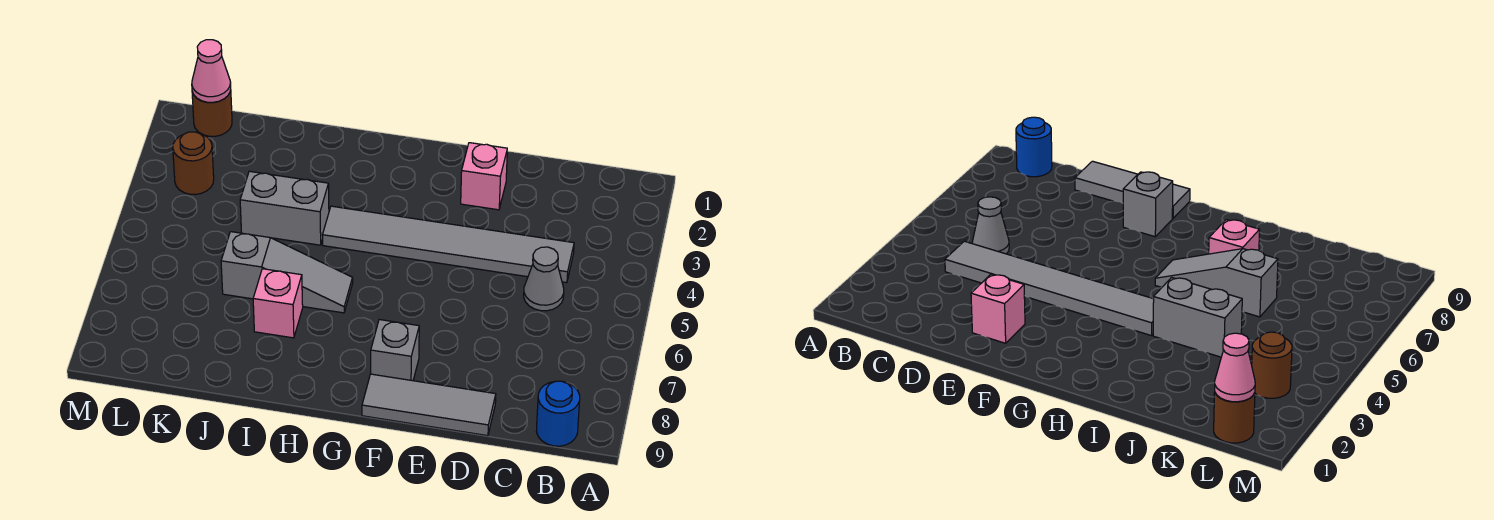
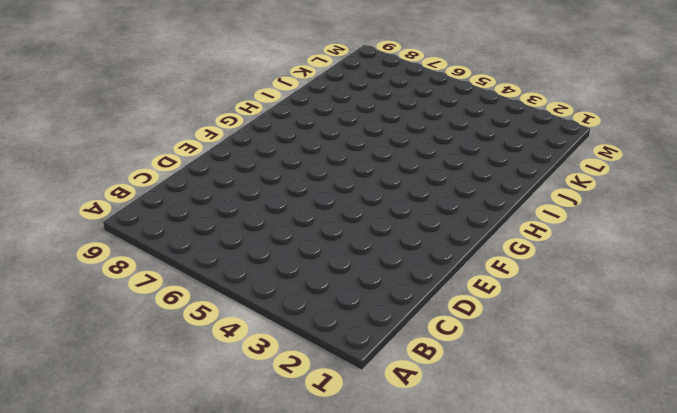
none -> blue round brick B9 level 1
none -> grey tile C4:H4 level 1
none -> grey cone C5 level 1

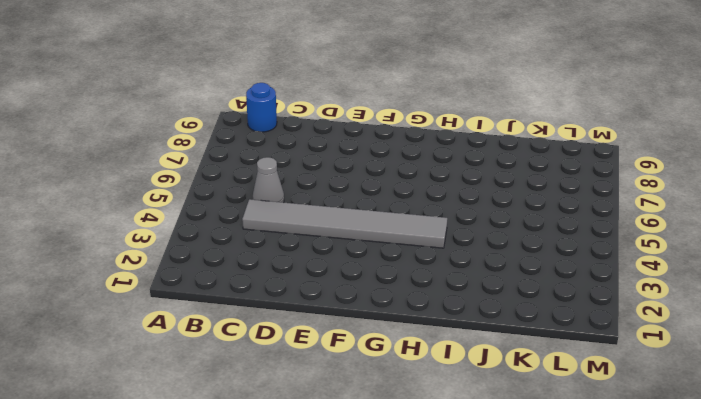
none -> grey tile D9:F9 level 1
none -> pink brick E2 level 1
none -> grey brick F8 level 1

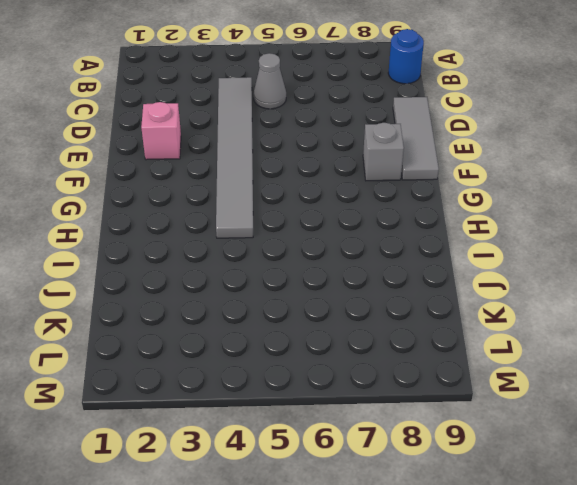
none -> grey slope H6:J6 level 1 top J
none -> grey brick I4:J4 level 1
none -> pink brick I7 level 1

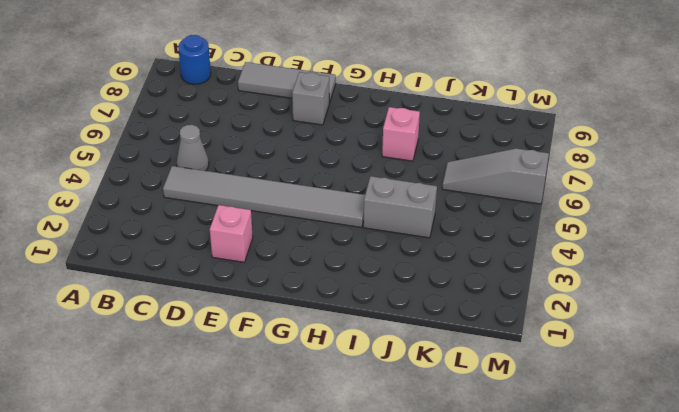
grey slope K6:M6 level 1 top M -> grey slope H6:J6 level 1 top J
none -> brown round brick L1 level 1
none -> brown round brick L3 level 1
none -> pink cone L1 level 2

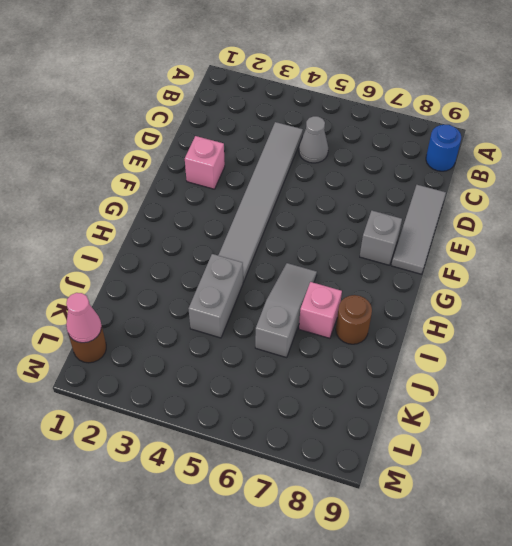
brown round brick I8 level 1 -> brown round brick L3 level 1

